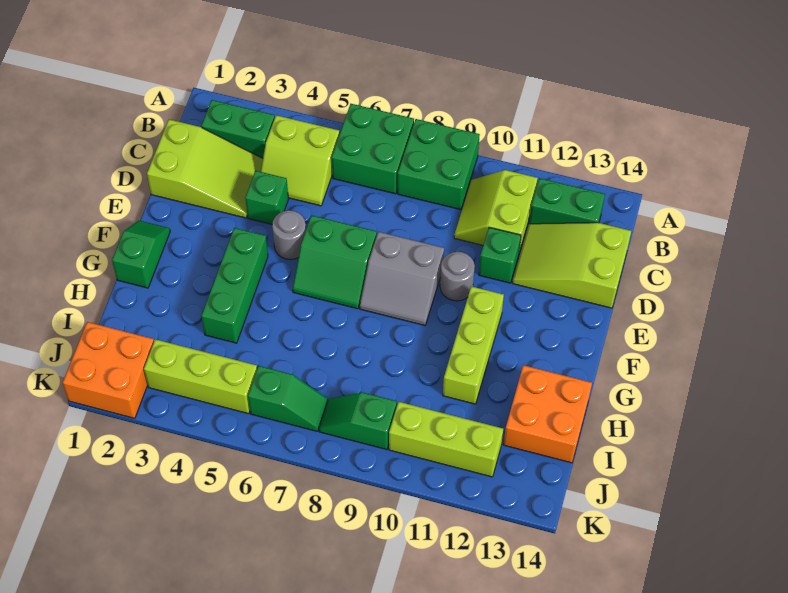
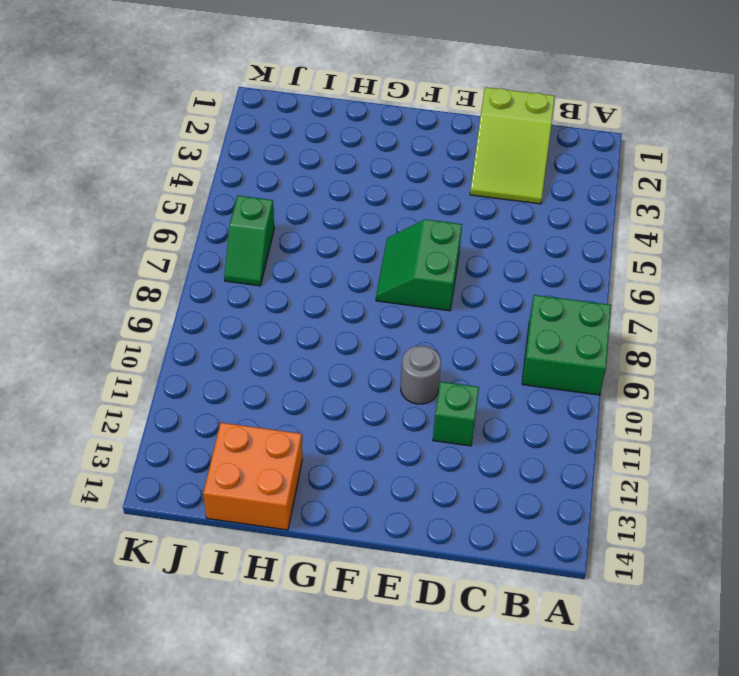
none -> green brick A6:B7 level 1
none -> green brick B2:B3 level 1
none -> lime slope B4:C5 level 1 top B

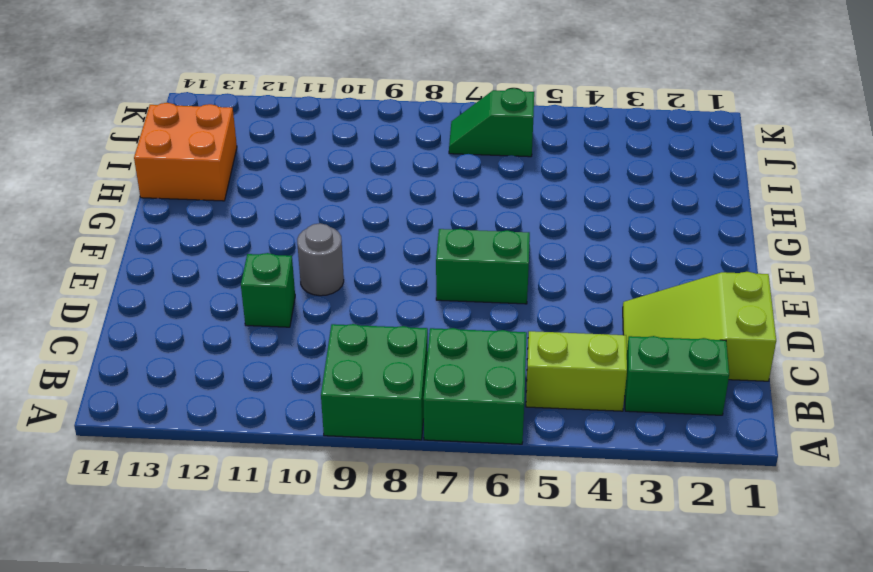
none -> lime slope B10:C11 level 1 top 11
none -> green brick B12:B13 level 1
none -> lime slope C12:D14 level 1 top 14

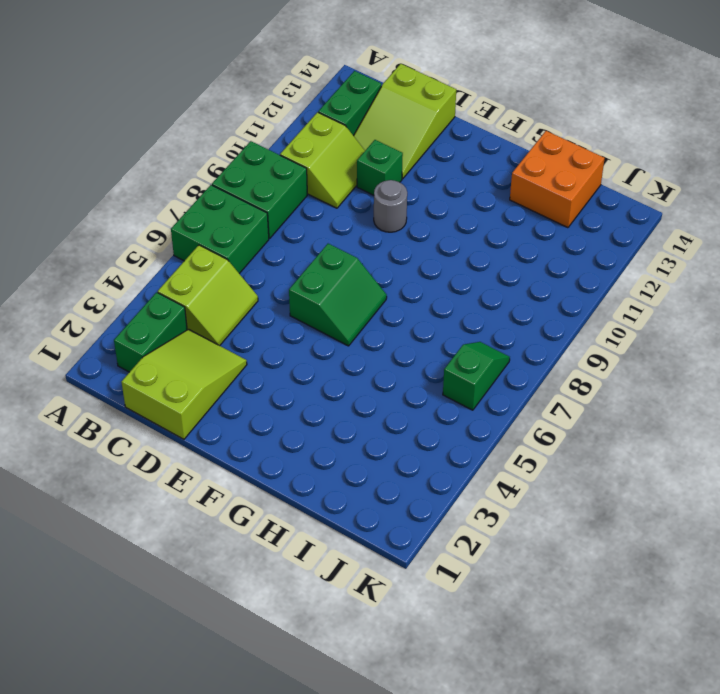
lime slope B10:C11 level 1 top B -> lime slope B10:C11 level 1 top 11
none -> green brick D4 level 1
none -> grey round brick E5 level 1
none -> grey slope E8:F9 level 1 top E

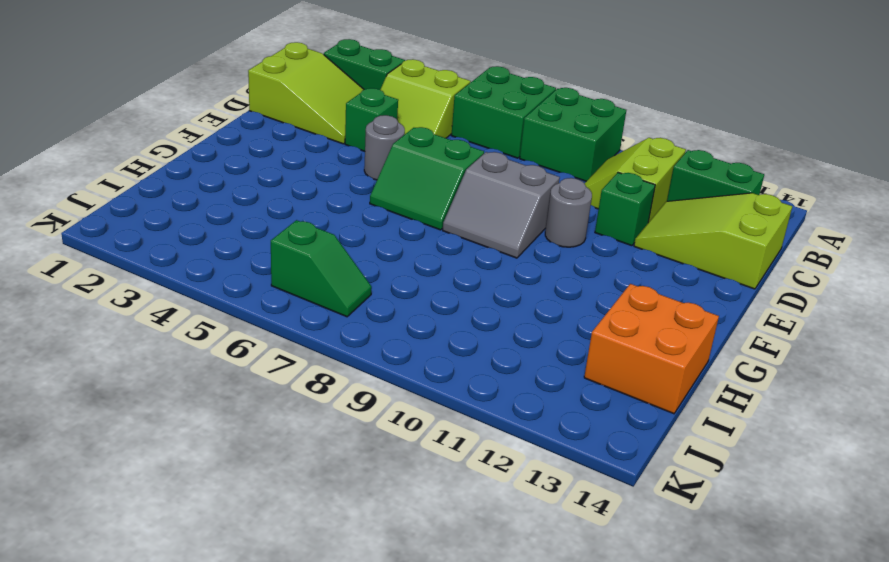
none -> green slope F1:G1 level 1 top G
none -> green brick F4:H4 level 1
none -> lime brick F11:H11 level 1

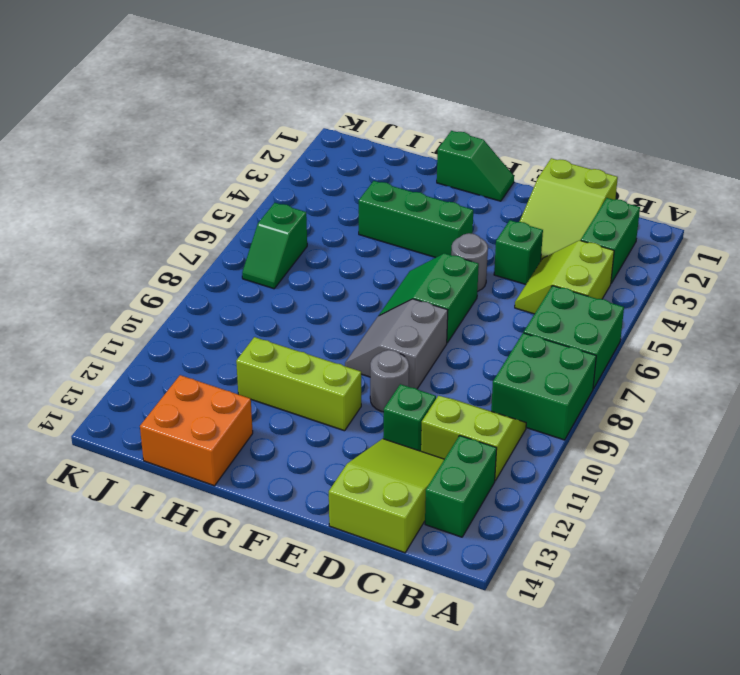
none -> orange brick J1:K2 level 1
none -> lime brick J3:J5 level 1
none -> green slope J8:J9 level 1 top 9

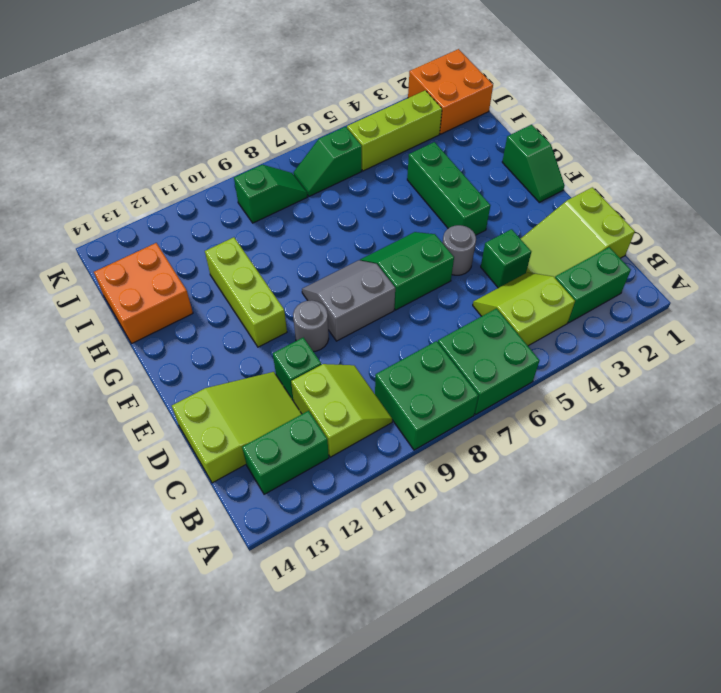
none -> lime brick J10:J12 level 1

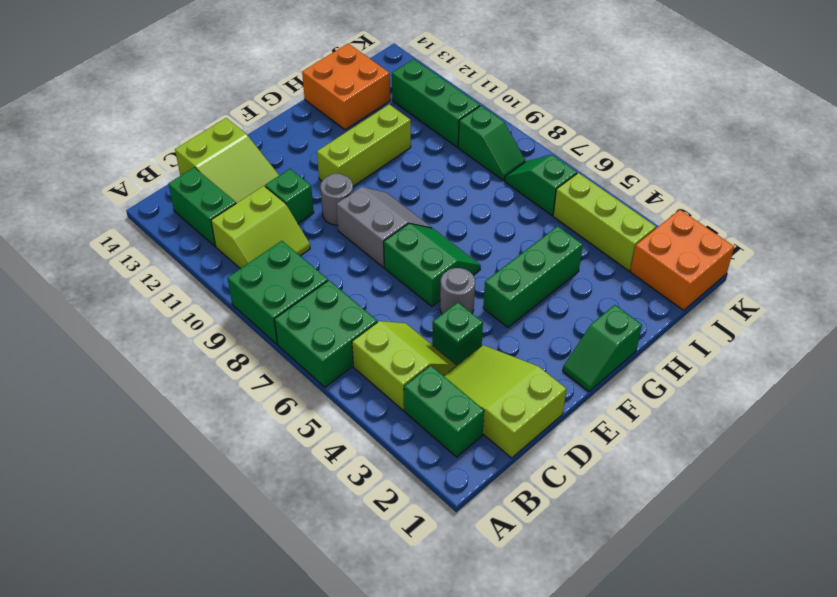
green brick J10:J12 level 1 -> lime brick J10:J12 level 1

